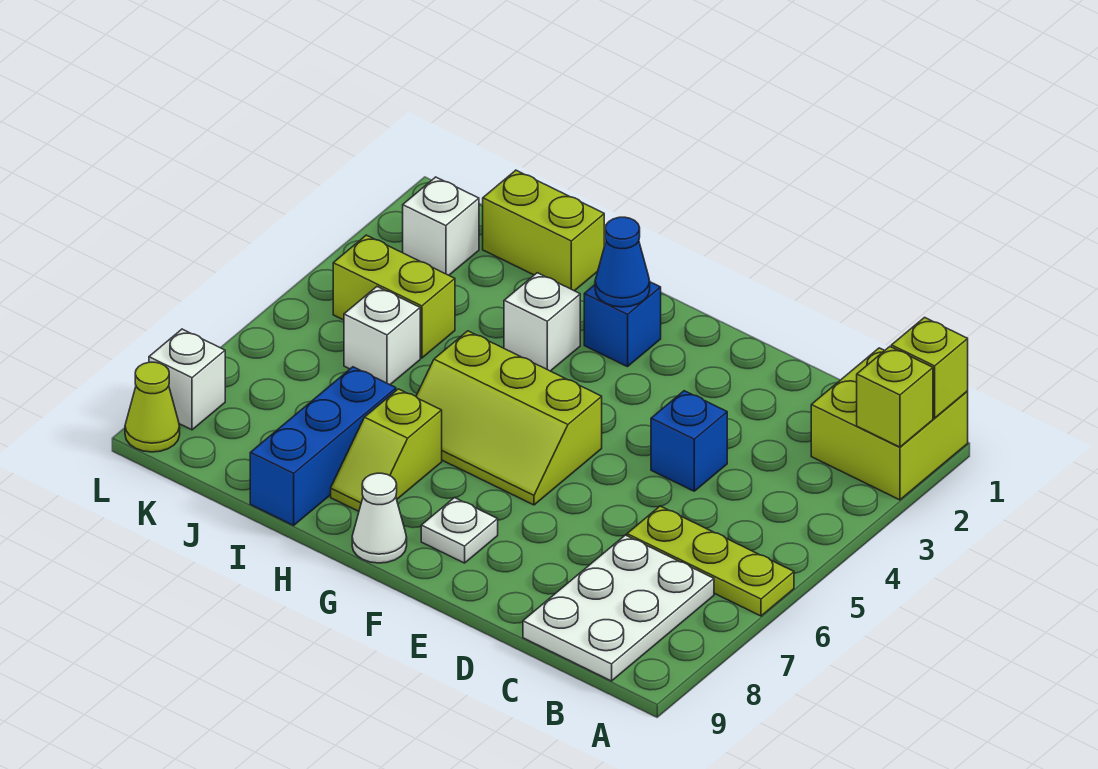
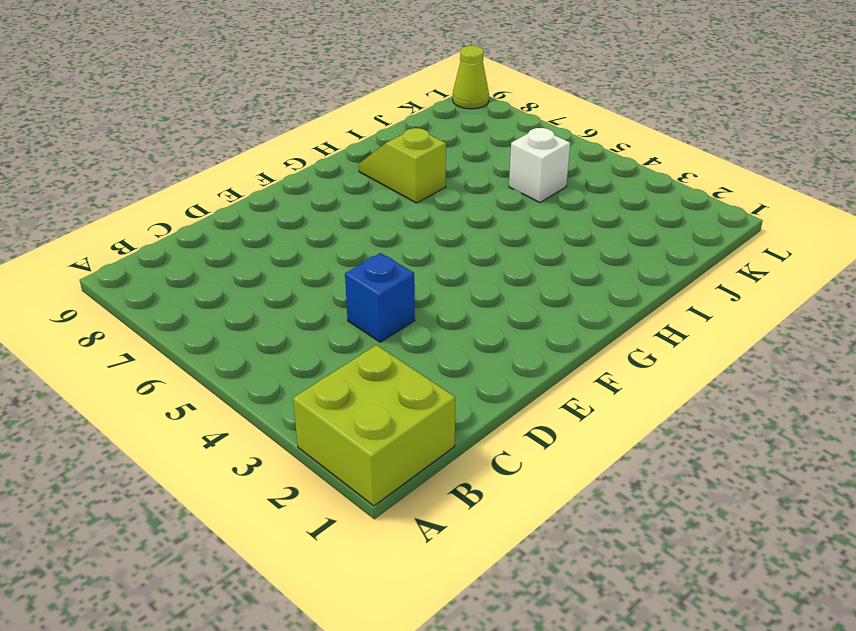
none -> lime plate A6:C6 level 1
none -> white plate B7:C9 level 1
none -> lime slope F5:H6 level 1 top 5

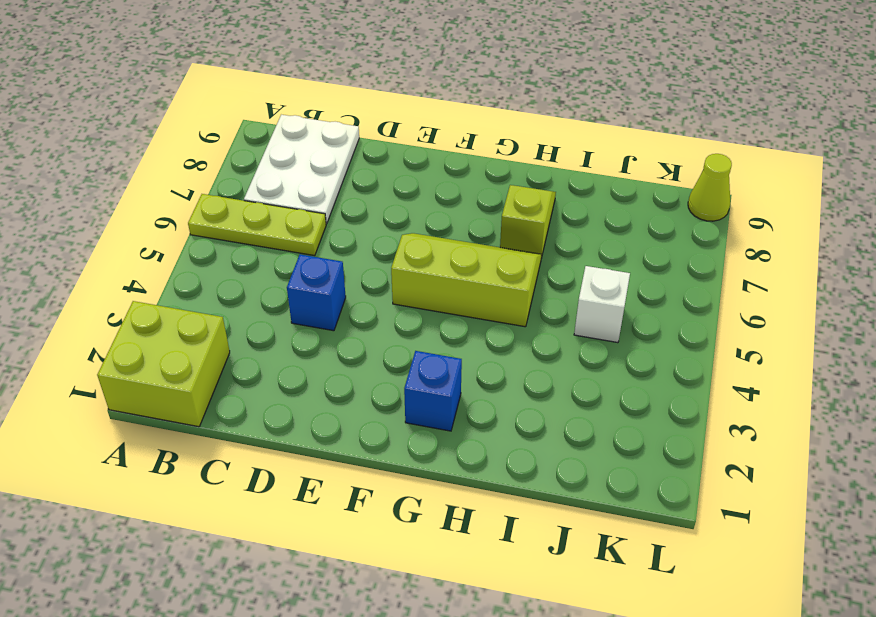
none -> white plate F8 level 1
none -> white cone G9 level 1
none -> white brick H3 level 1

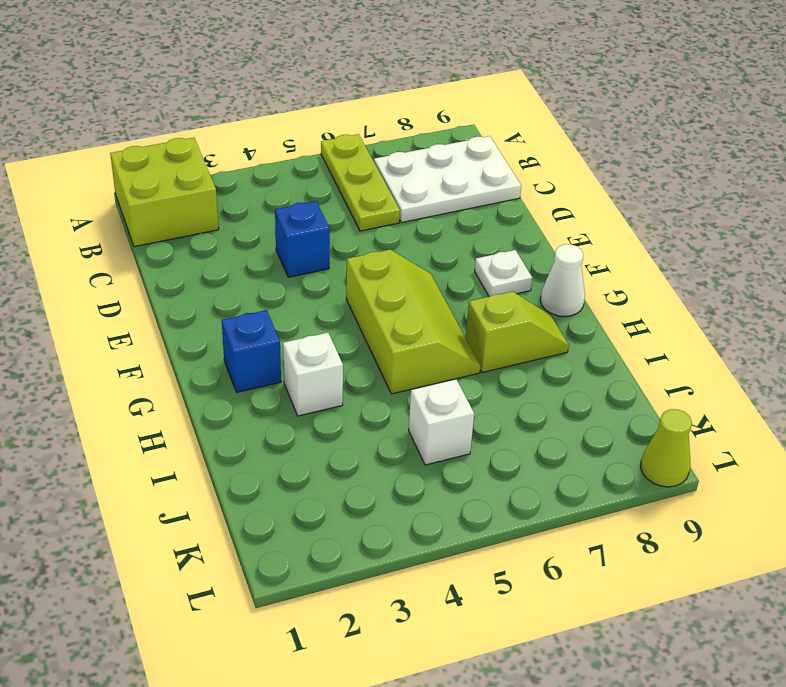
none -> lime brick I1:J1 level 1
none -> blue brick I7:I9 level 1
none -> lime brick J4:K4 level 1

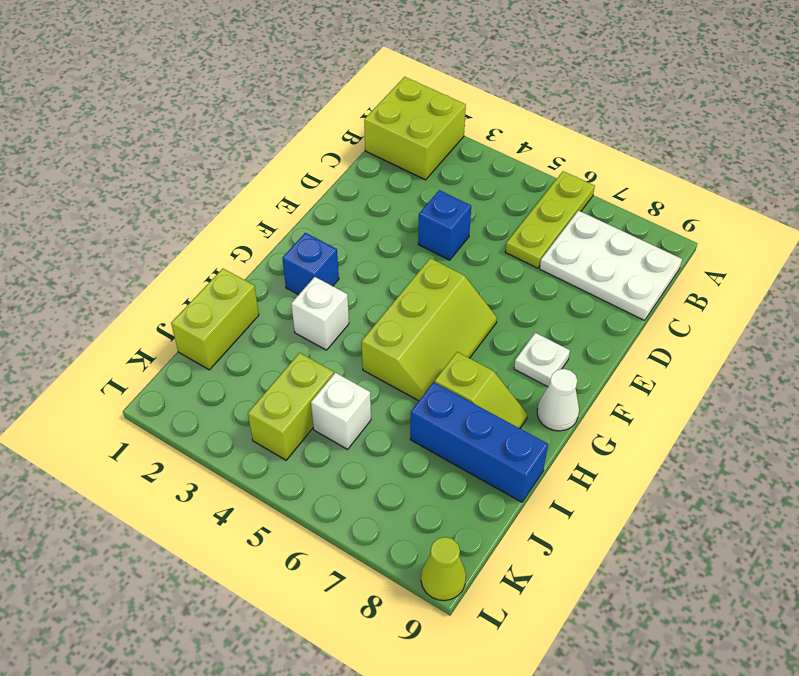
none -> white brick K2 level 1
none -> white brick L8 level 1
none -> lime brick A1 level 2

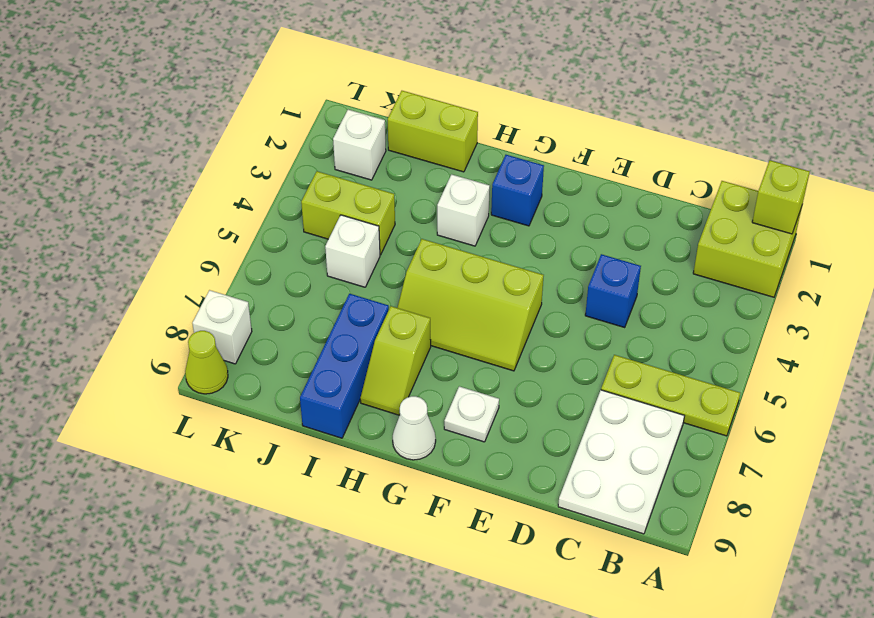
none -> lime brick A2 level 2
none -> blue cone G2 level 2

